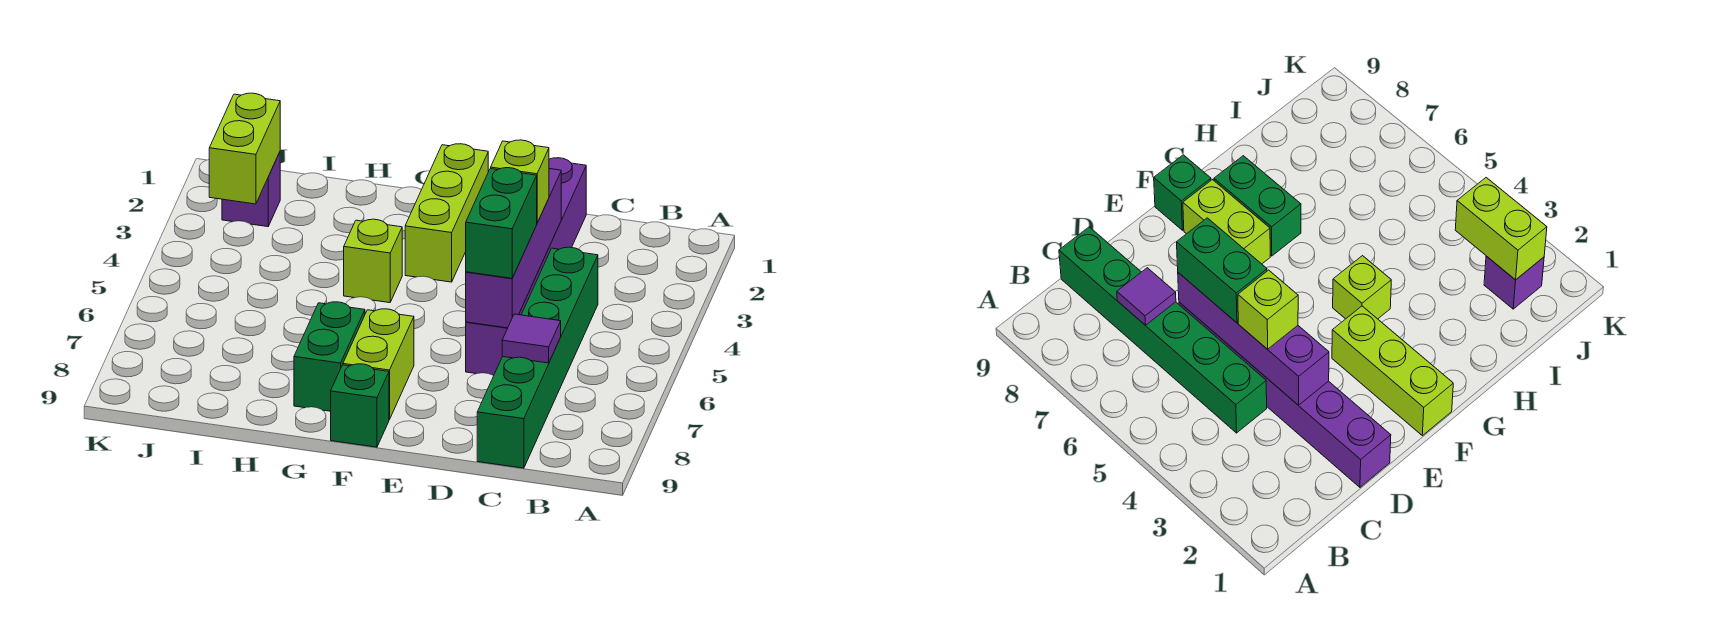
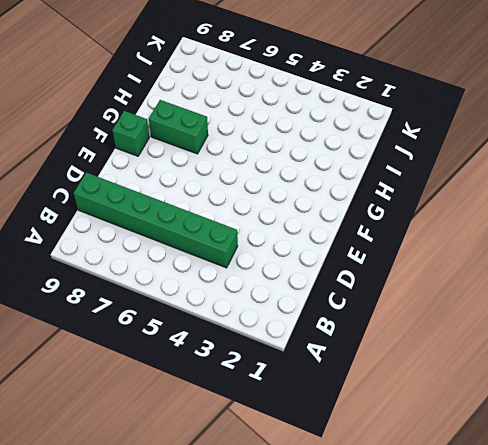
none -> purple brick D1:D6 level 1
none -> lime brick F1:F3 level 1
none -> lime brick F7:F8 level 1

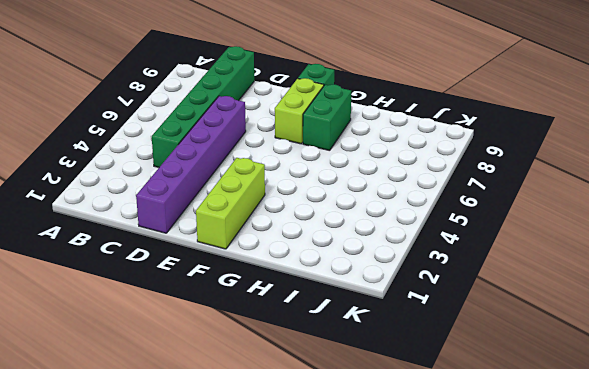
none -> lime brick G4 level 1
none -> purple brick J2 level 1
none -> purple tile C7 level 2

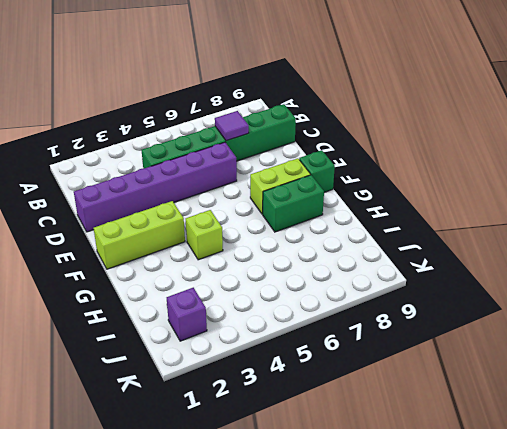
none -> purple brick D3:D6 level 2
none -> lime brick J2:J3 level 2
none -> lime brick D4 level 3

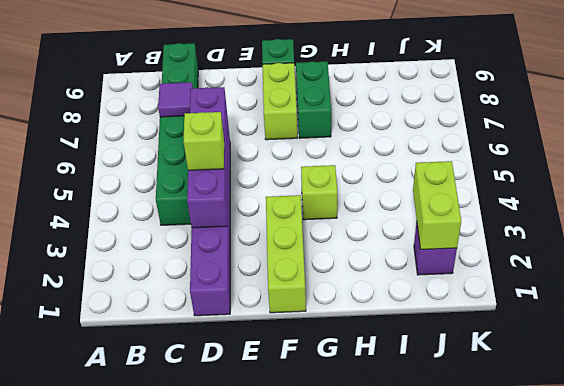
none -> green brick D5:D6 level 3

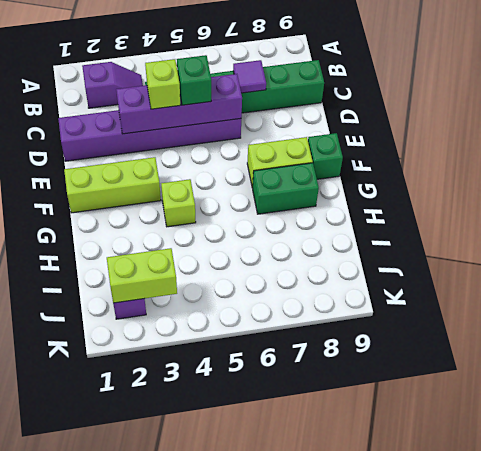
purple slope B2:B3 level 1 top 2 -> none
green brick D5 level 3 -> green brick D5:D6 level 3

